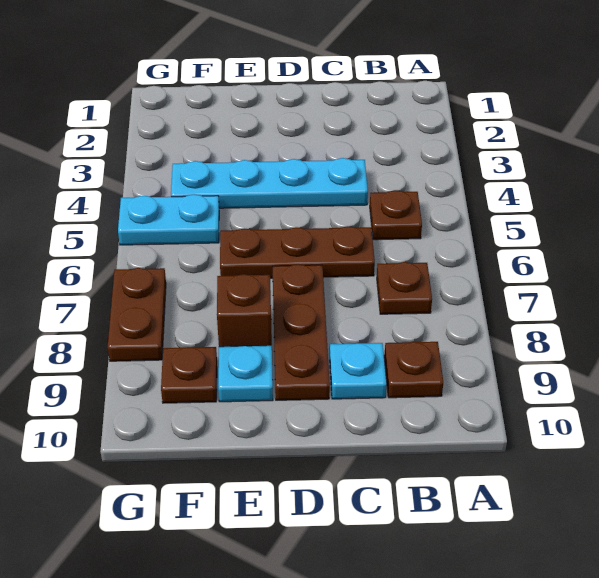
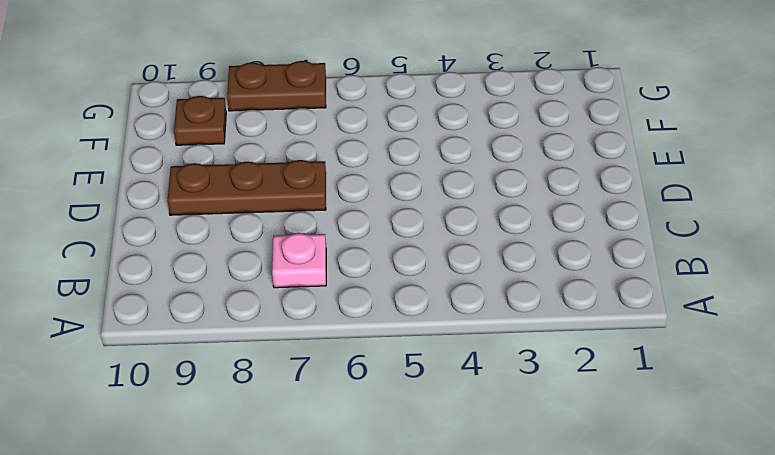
pink plate B7 level 1 -> brown plate B7 level 1
none -> brown plate B5 level 1
none -> brown plate B9 level 1
none -> cyan plate C4:F4 level 1

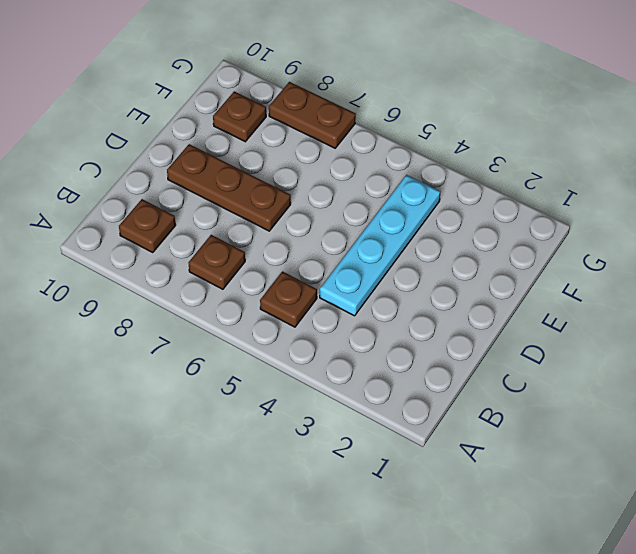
none -> brown plate C6:E6 level 1
none -> cyan plate C9 level 1
none -> brown brick E8 level 1

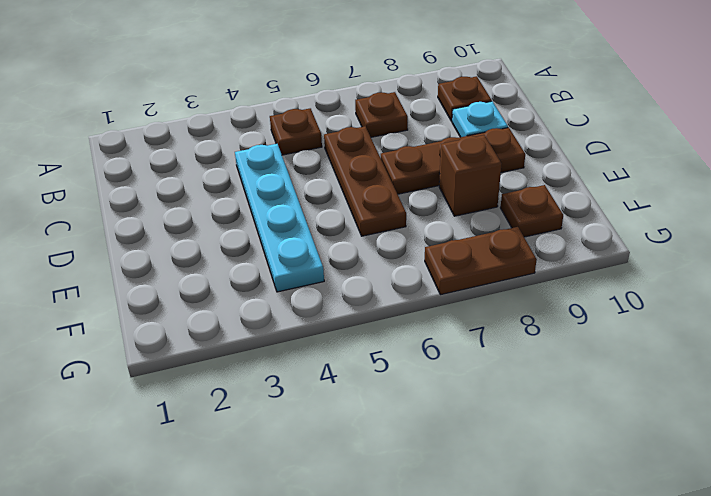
none -> cyan plate E9 level 1
none -> cyan plate F5:G5 level 1

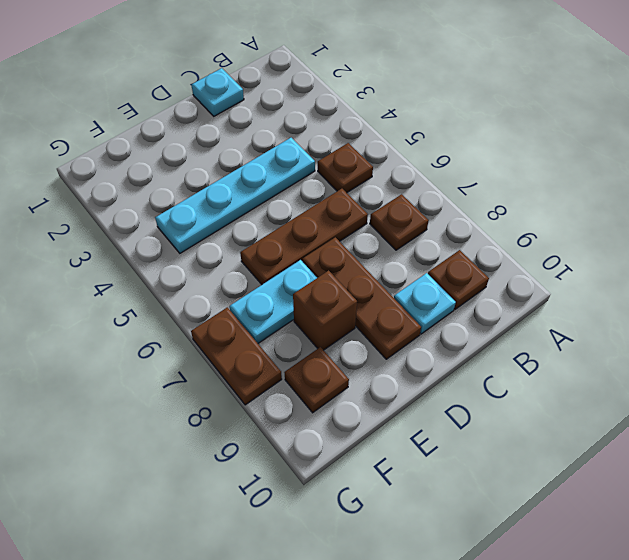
cyan plate C1 level 1 -> cyan plate E9 level 1
cyan plate E7:F7 level 1 -> cyan plate F5:G5 level 1

